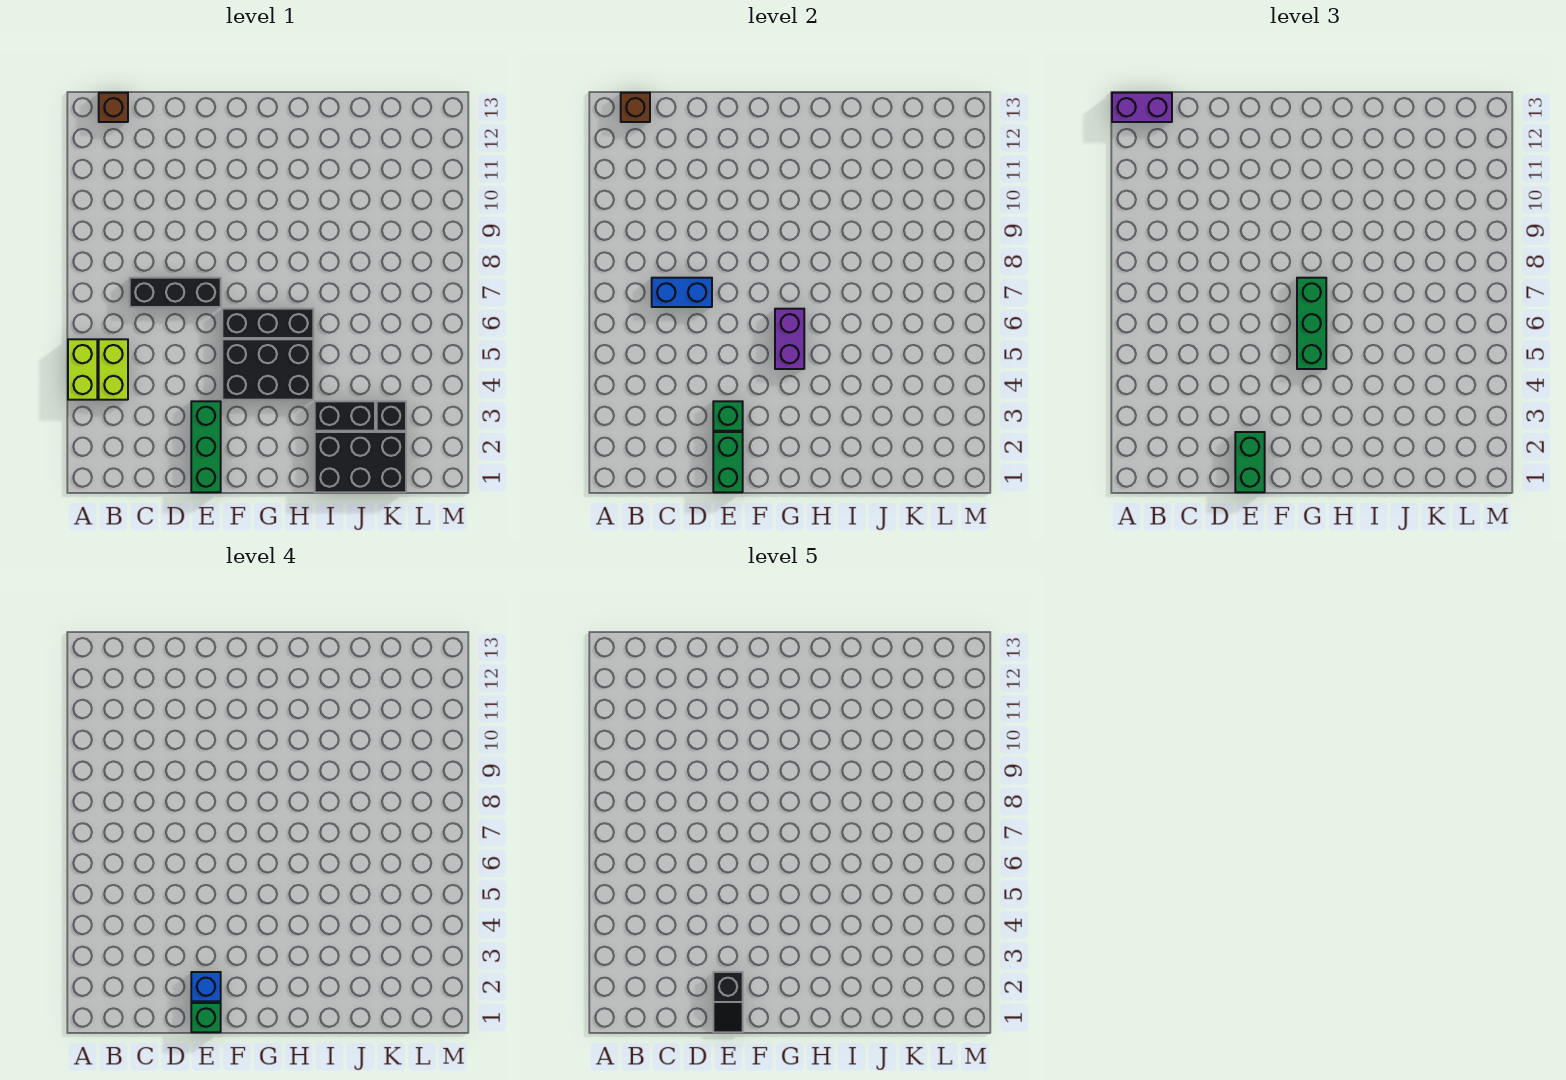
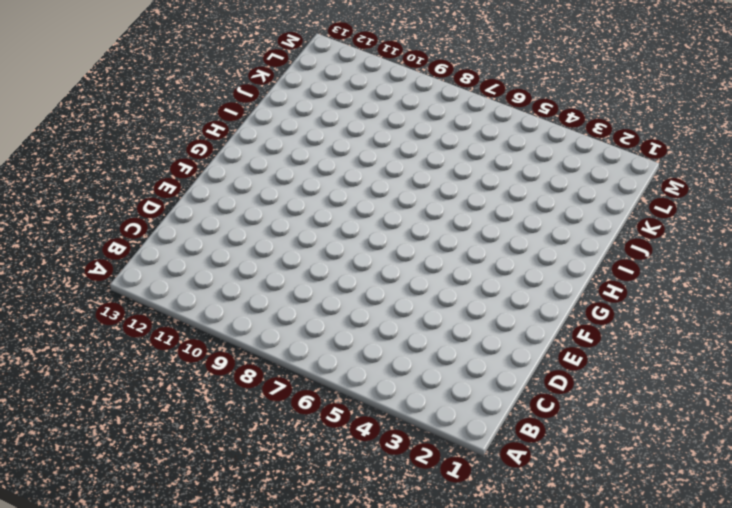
none -> lime brick A4:A5 level 1
none -> lime brick B4:B5 level 1
none -> brown brick B13 level 1

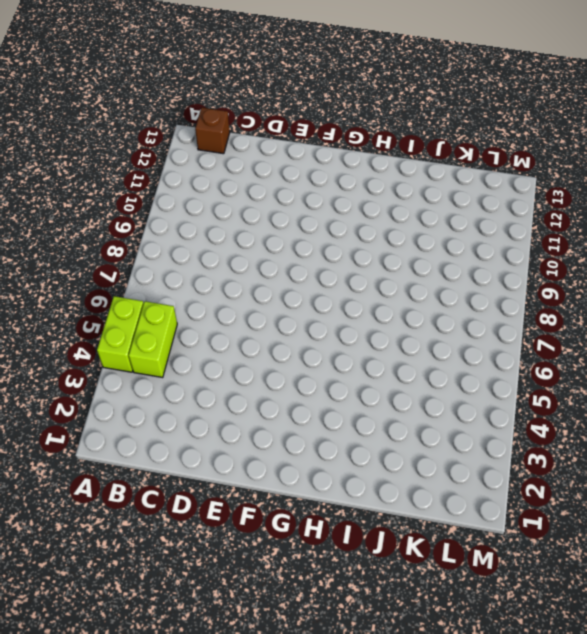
none -> black brick C7:E7 level 1
none -> green brick E1:E3 level 1
none -> black brick F4:H5 level 1

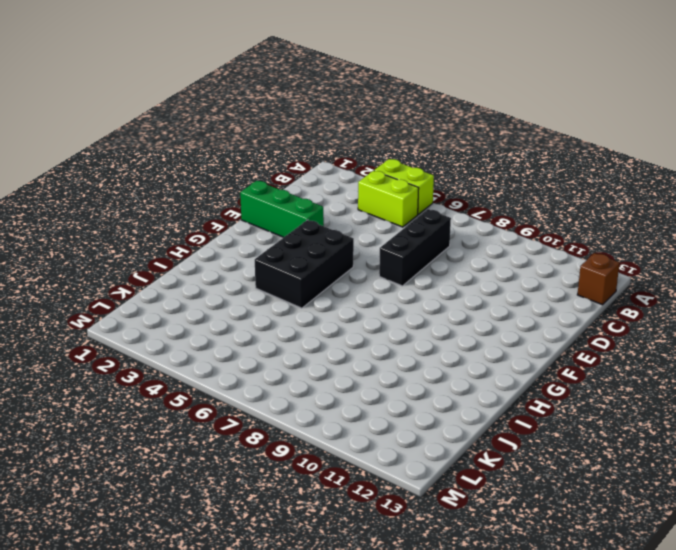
none -> black brick F6:H6 level 1
none -> black brick I1:K2 level 1
none -> black brick I3:J3 level 1

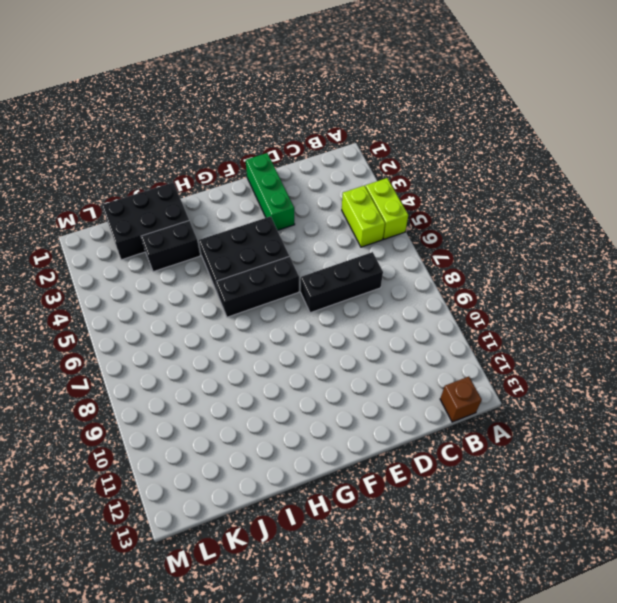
none -> black brick K3 level 1
none -> brown brick B13 level 2
none -> blue brick C7:D7 level 2

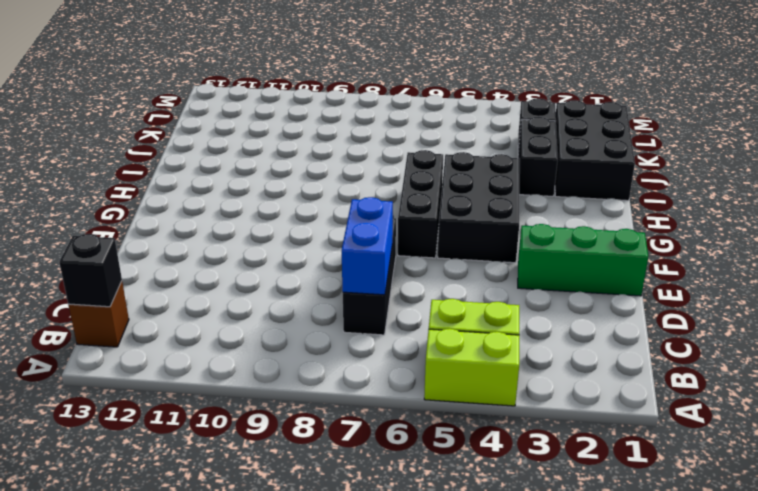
black brick B13 level 2 -> brown brick B13 level 2
none -> green brick E1:E2 level 2
none -> green brick E3 level 2
none -> purple brick G5:G6 level 2

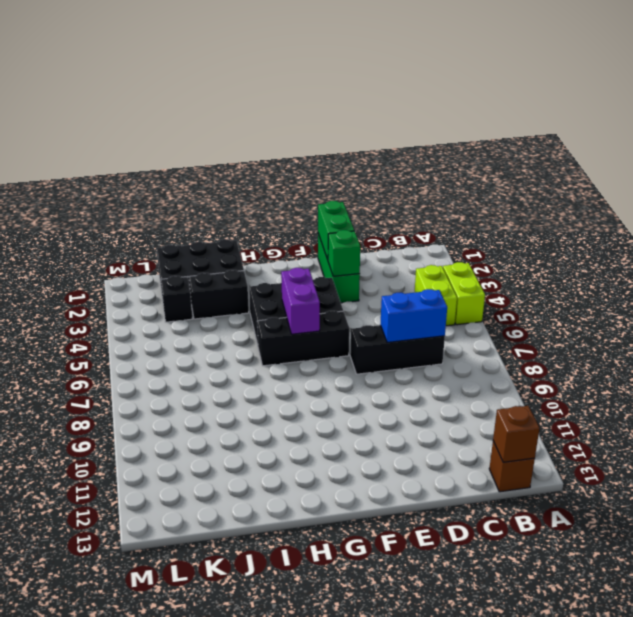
none -> purple brick A13:B13 level 3
none -> green brick E1:E2 level 3
none -> green brick G5:G7 level 3

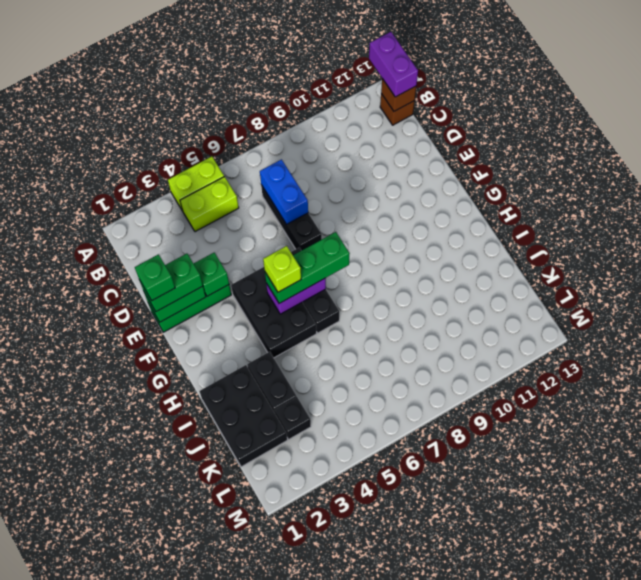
lime brick G5 level 4 -> none
none -> blue brick E2 level 4
none -> black slope E1:E2 level 5 top 2

